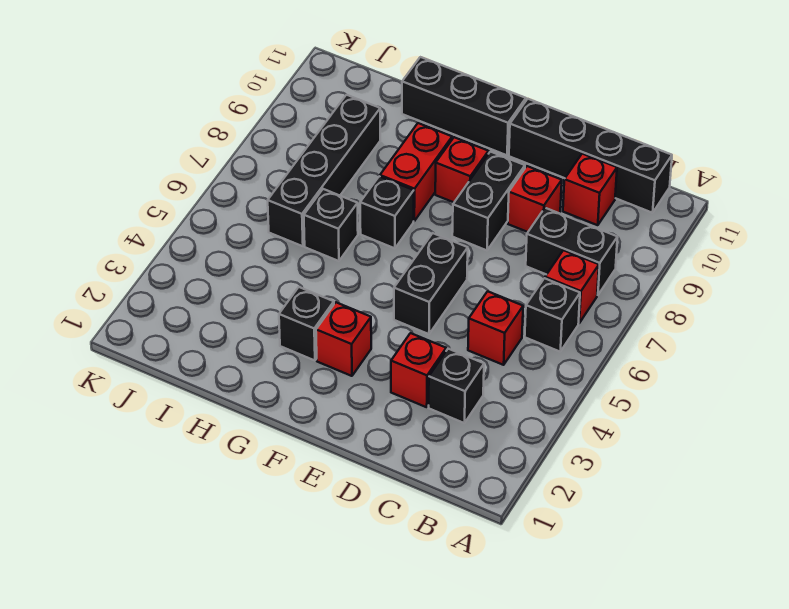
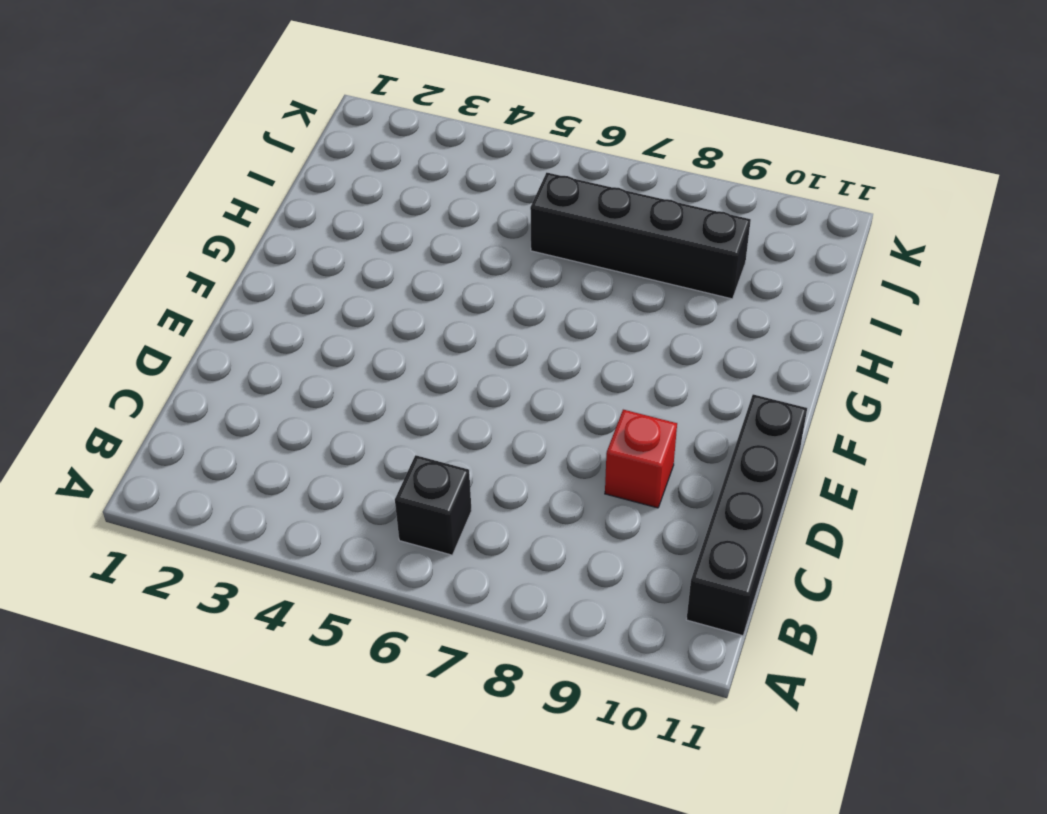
none -> red brick B7 level 1
none -> black brick B8:C8 level 1
none -> black brick C3 level 1

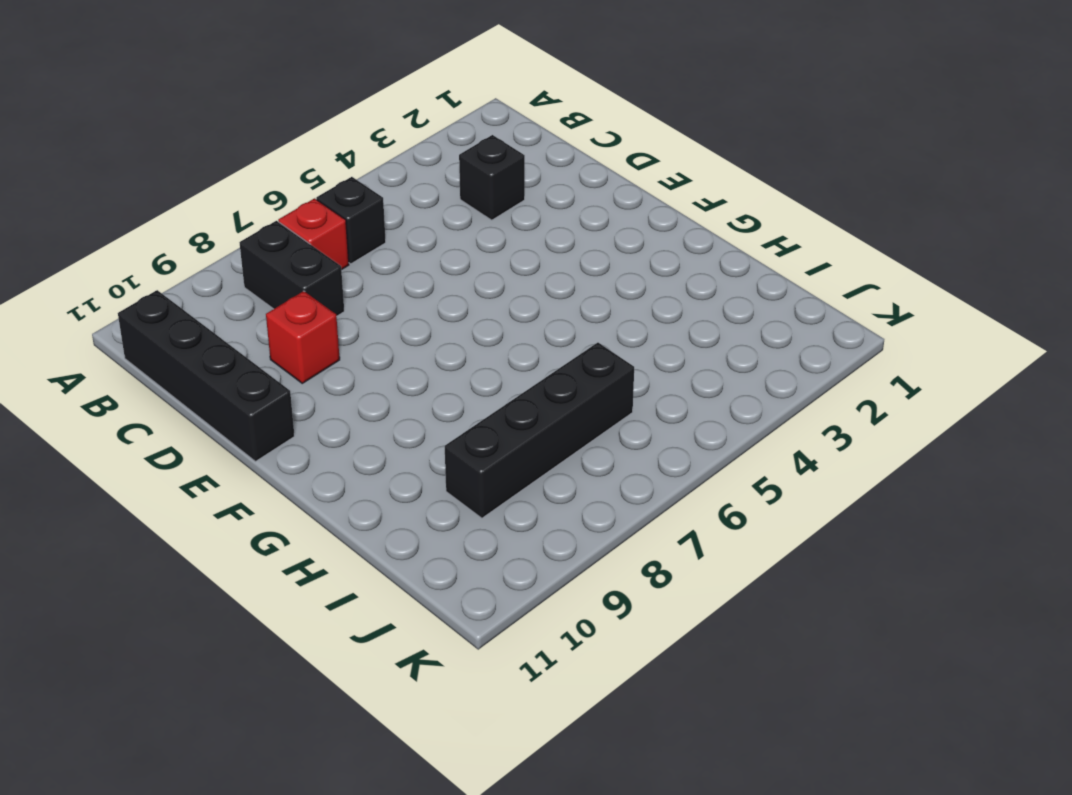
none -> red brick C5 level 1
none -> red brick C10 level 1
none -> red brick D3 level 1

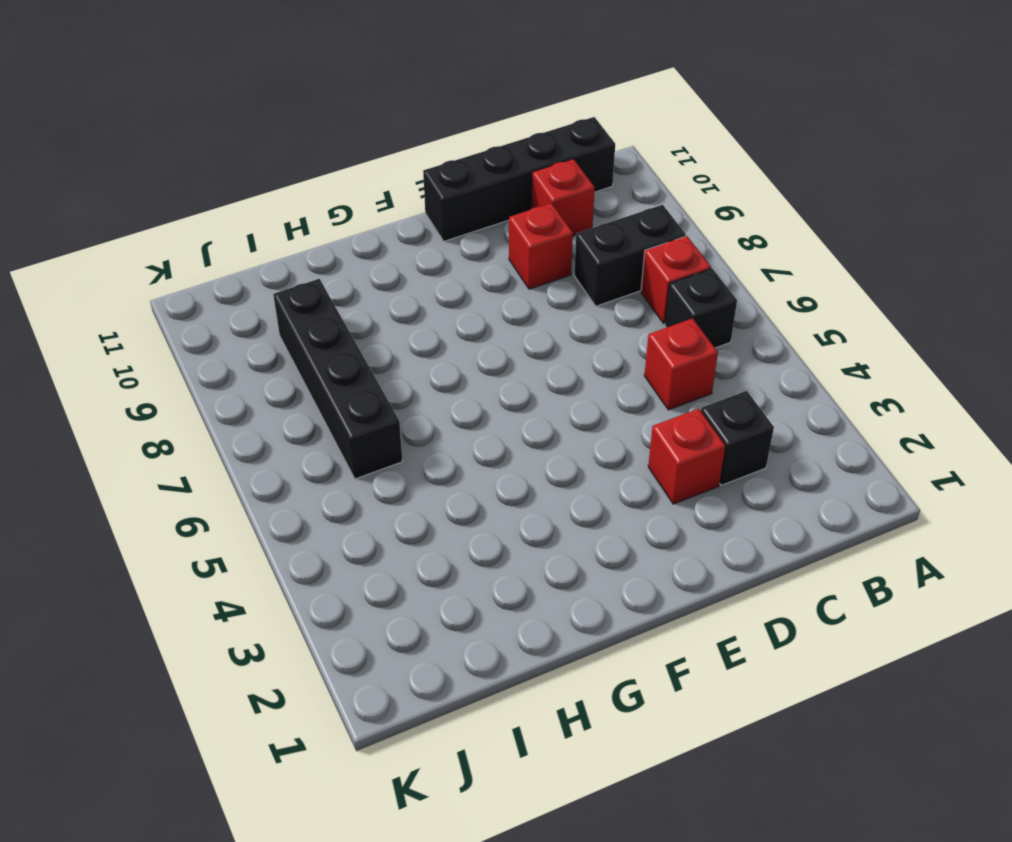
none -> black brick E5:E6 level 1
none -> black brick E8:E9 level 1
none -> red brick F3 level 1

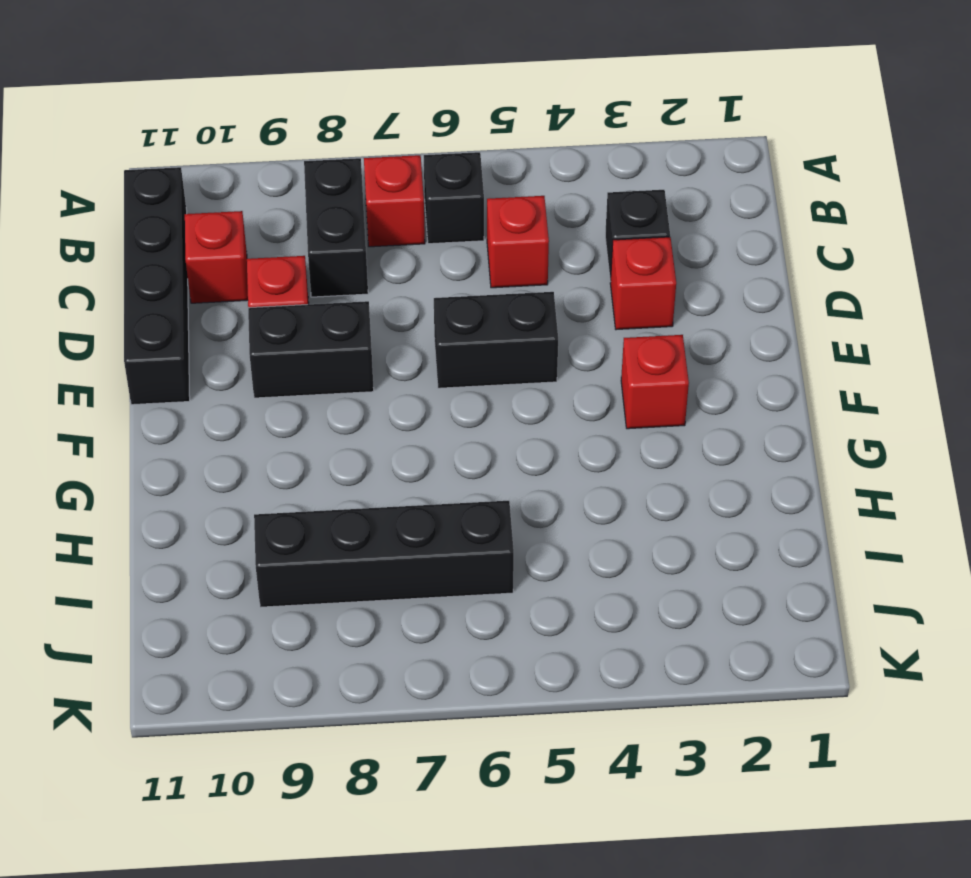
none -> red brick F9 level 1
none -> black brick F11:H11 level 1
none -> black brick G3 level 1

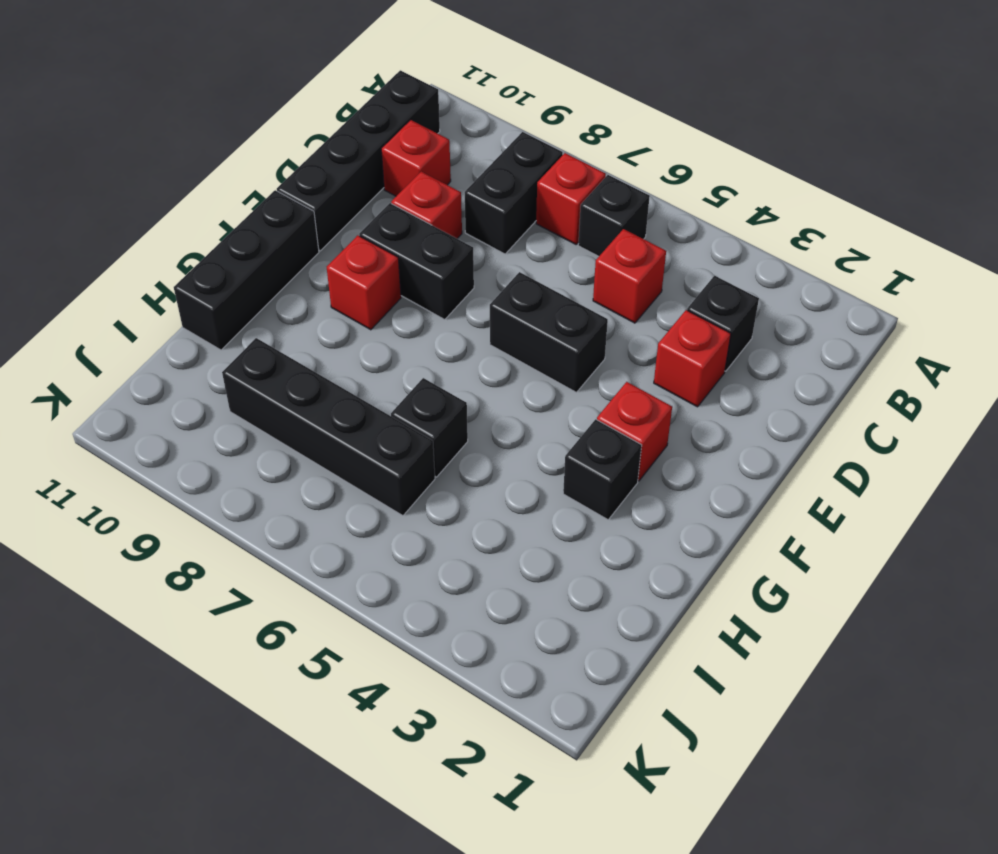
none -> black brick G7 level 1
none -> red brick G8:G9 level 1

